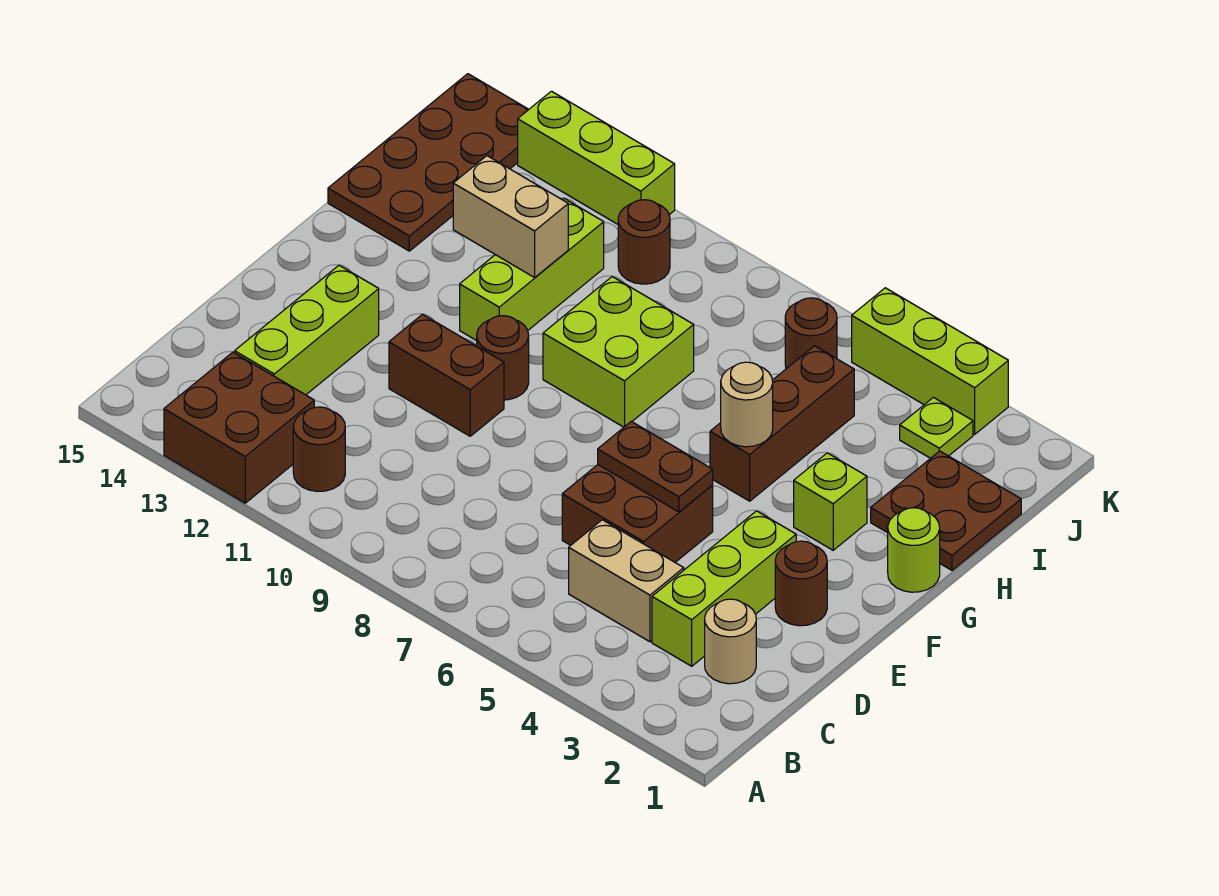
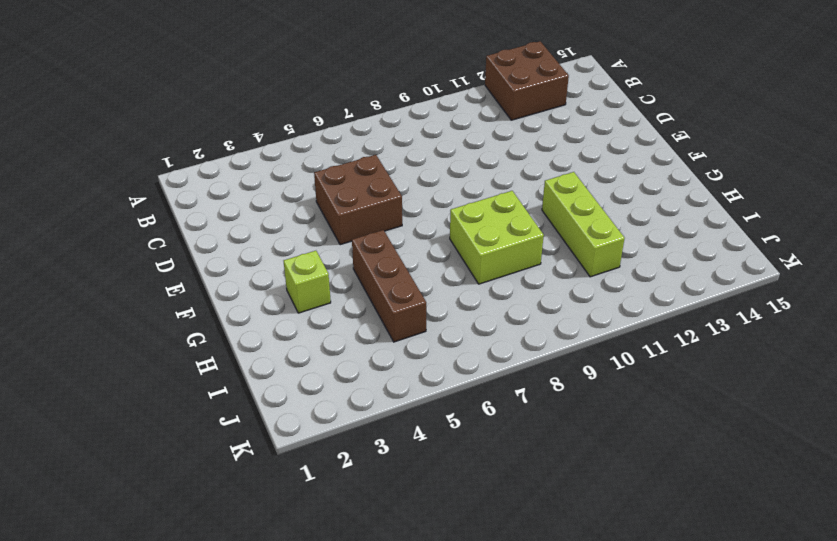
none -> brown round brick B11 level 1
none -> tan round brick C2 level 1
none -> lime brick C3:E3 level 1

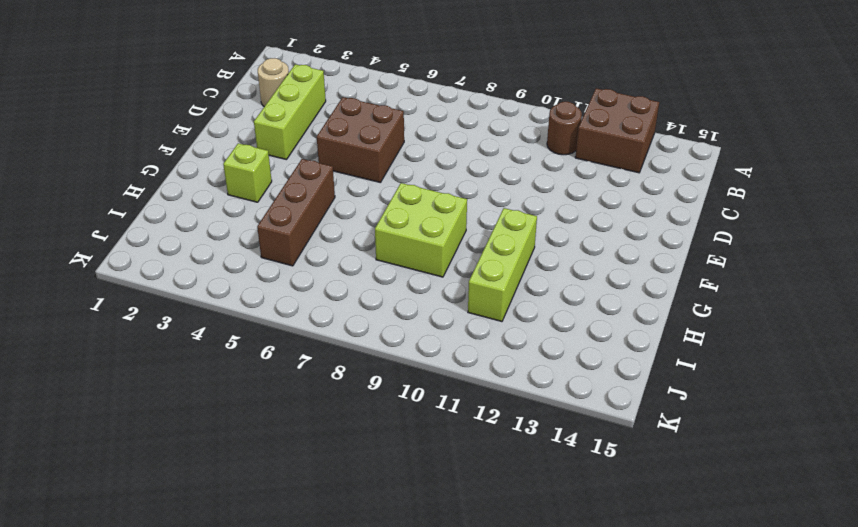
none -> tan brick C4:C5 level 1
none -> lime brick C13:E13 level 1
none -> brown round brick E2 level 1

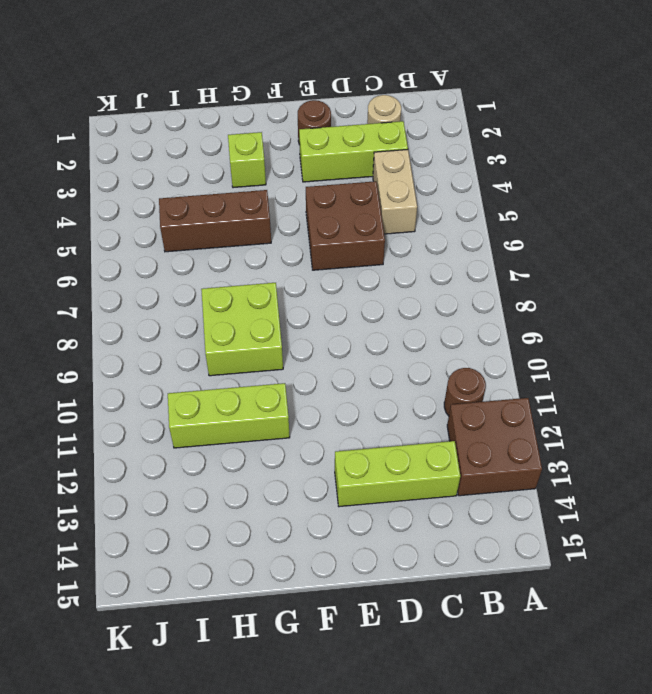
none -> brown brick E10:E11 level 1
none -> brown round brick F10 level 1
none -> lime round brick G1 level 1

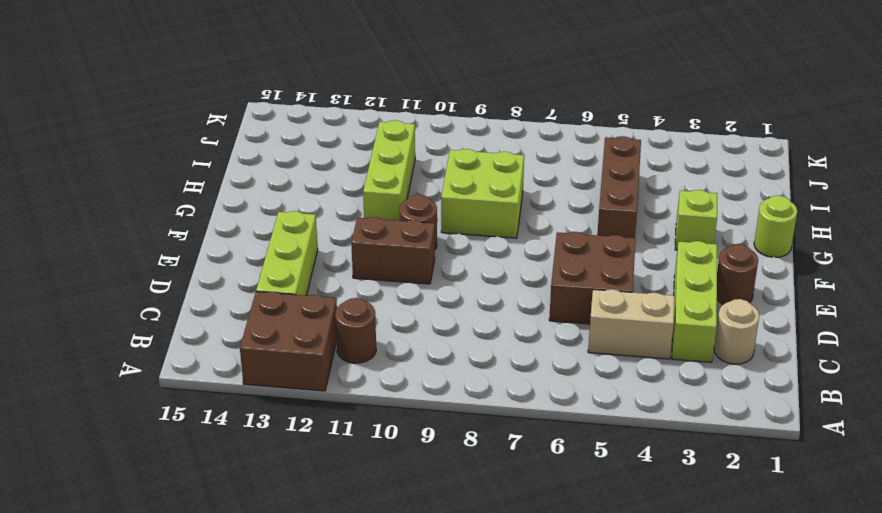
none -> brown plate H1:I2 level 1
none -> brown plate H14:K15 level 1
none -> lime plate J3 level 1

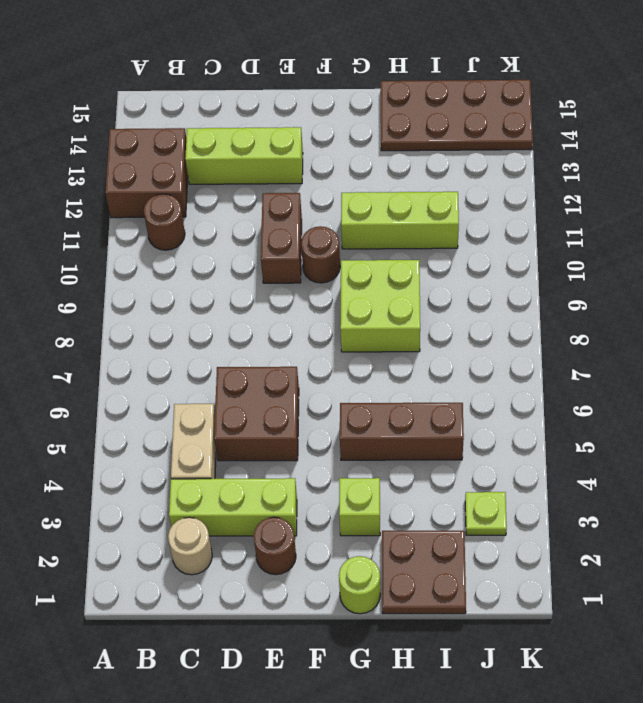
none -> brown round brick J6 level 1
none -> brown round brick J10 level 1
none -> lime brick K3:K5 level 1

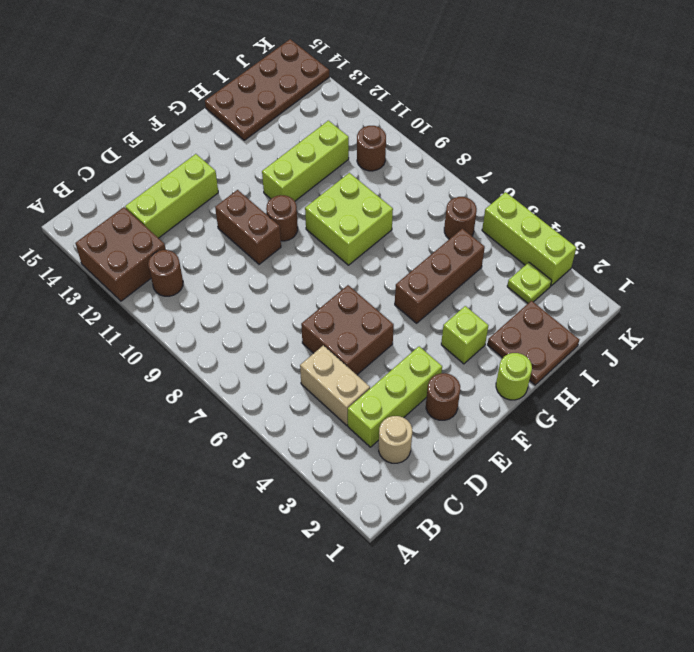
none -> lime brick K11:K13 level 1
none -> brown plate E5:E6 level 2
none -> tan round brick G5 level 2

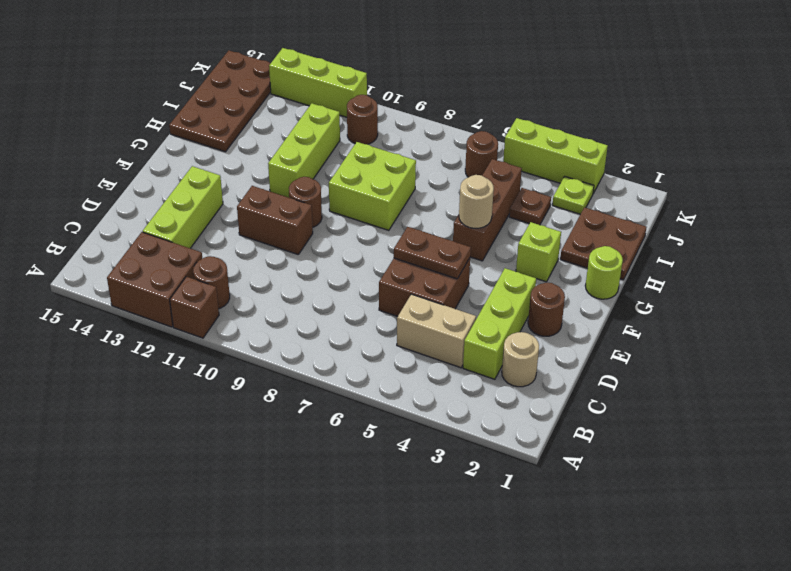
brown brick A11 level 1 -> none
brown plate I4 level 1 -> none
none -> tan brick H11:H12 level 2

